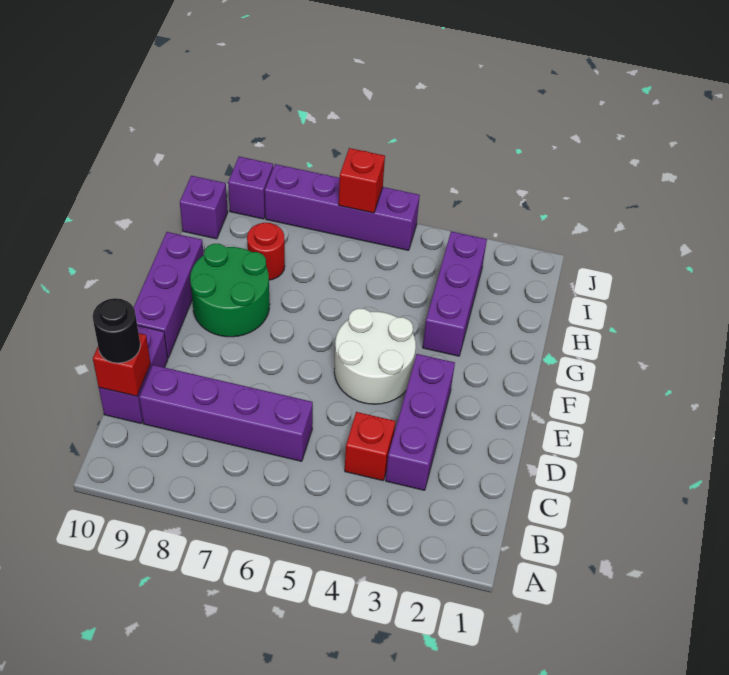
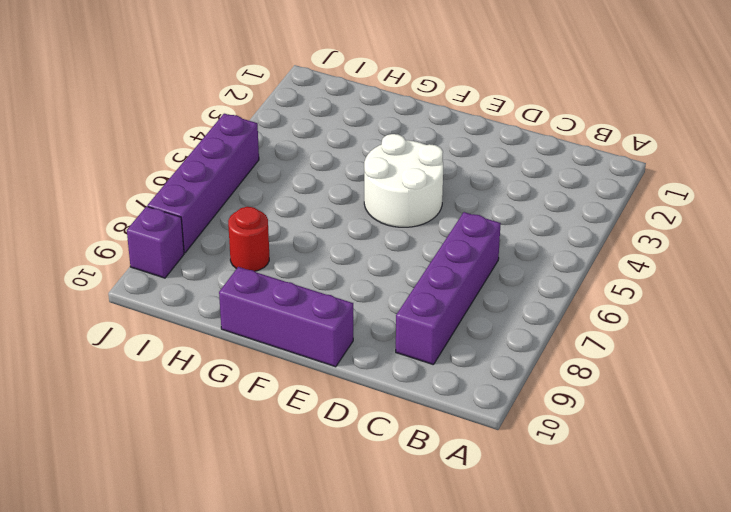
none -> purple brick C3:E3 level 1
none -> red brick C4 level 1
none -> purple brick C10:D10 level 1

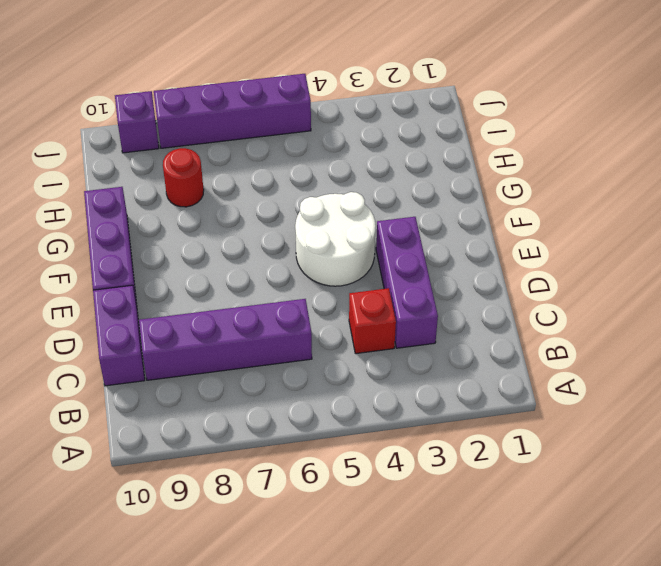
none -> green round brick F8:G9 level 1
none -> purple brick G3:I3 level 1
none -> purple brick I10 level 1

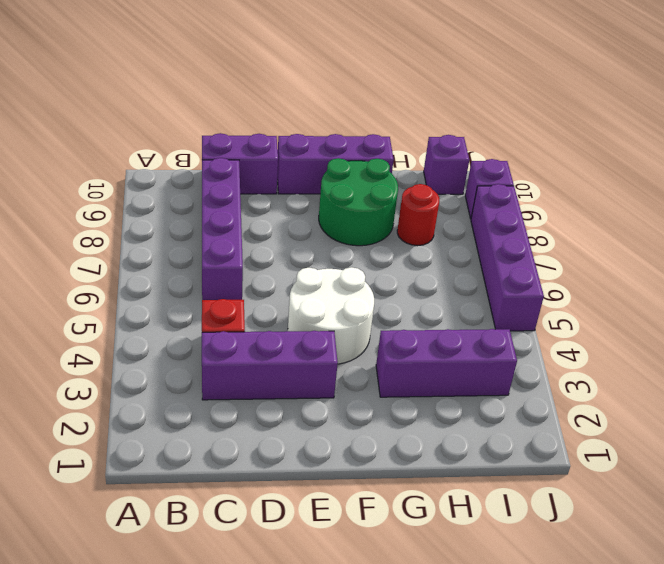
none -> red brick C10 level 2
none -> red brick J6 level 2
none -> black round brick C10 level 3

